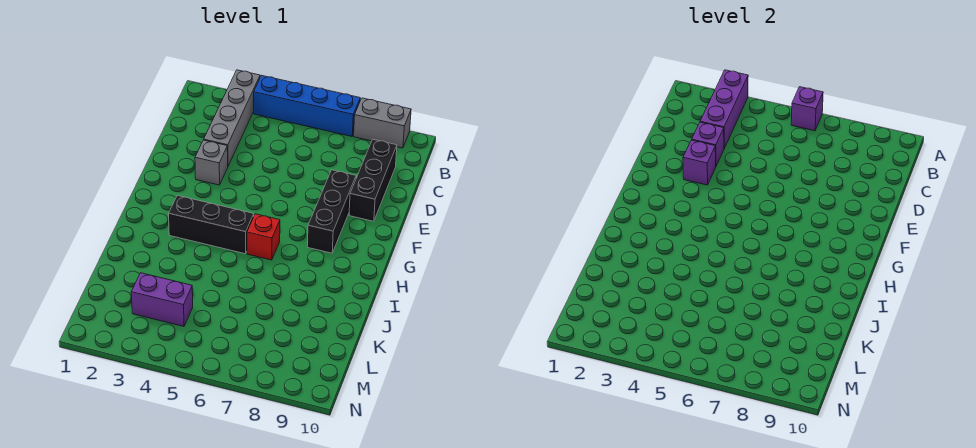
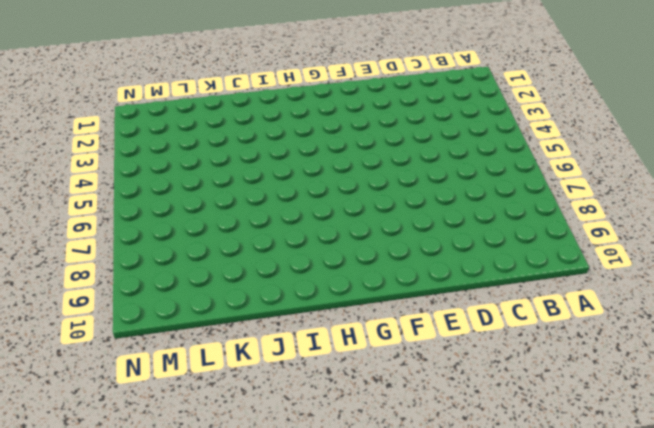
none -> grey brick A3:D3 level 1
none -> blue brick A4:A7 level 1
none -> grey brick A8:A9 level 1

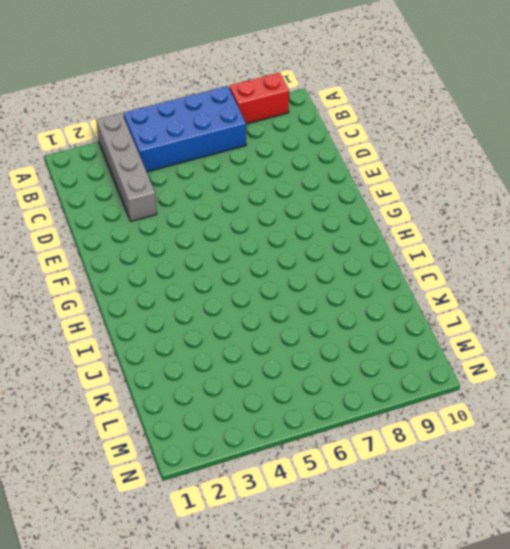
blue brick A4:B7 level 1 -> blue brick A4:A7 level 1
red brick A8:A9 level 1 -> grey brick A8:A9 level 1
none -> black brick C9:E9 level 1
none -> grey brick E3 level 1
none -> black brick E8:G8 level 1

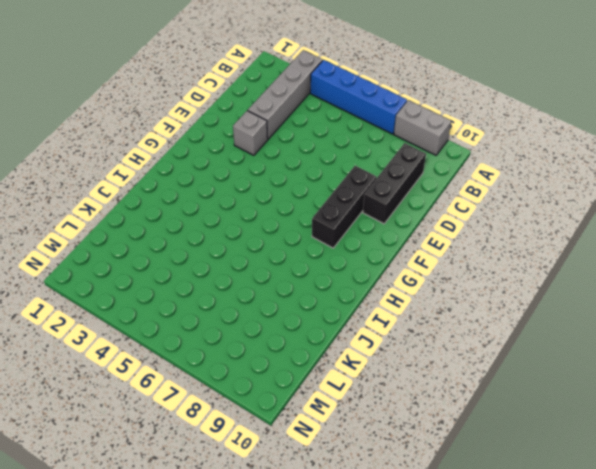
none -> black brick H3:H5 level 1
none -> red brick H6 level 1
none -> purple brick L3:L4 level 1

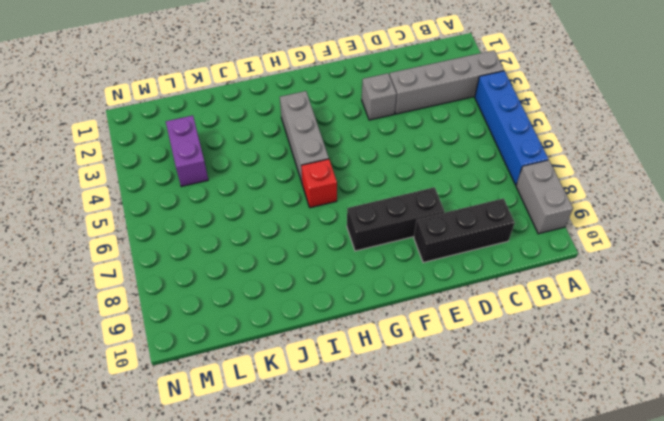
grey brick H3:H5 level 1 -> black brick H3:H5 level 1
none -> purple brick A3:C3 level 2
none -> purple brick A6 level 2
none -> purple brick D3 level 2

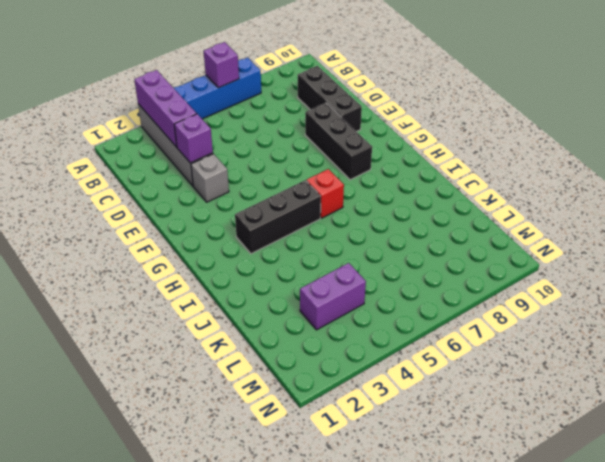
none -> grey brick A8:A9 level 1
none -> purple brick E3 level 2

